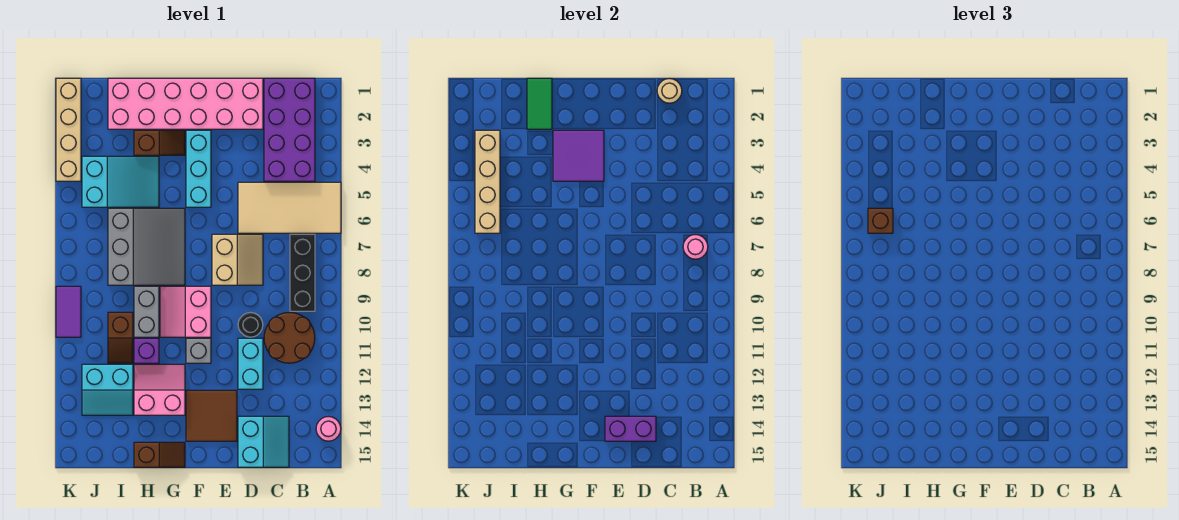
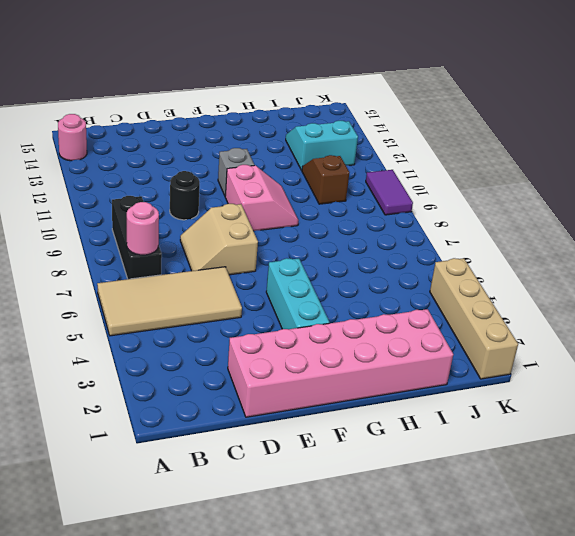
none -> purple brick B1:C4 level 1
none -> brown round brick B10:C11 level 1
none -> cyan slope C14:D15 level 1 top D
none -> cyan brick D11:D12 level 1

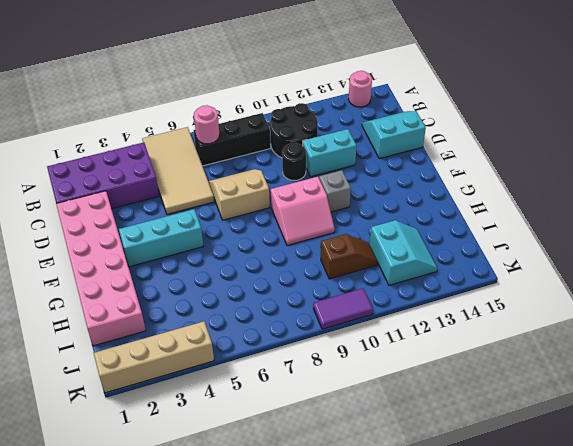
black round brick B10:C11 level 1 -> brown round brick B10:C11 level 1
none -> brown tile E13:F14 level 1
none -> brown slope G3:H3 level 1 top H
none -> grey slope G6:I8 level 1 top I
none -> pink slope G12:H13 level 1 top 13

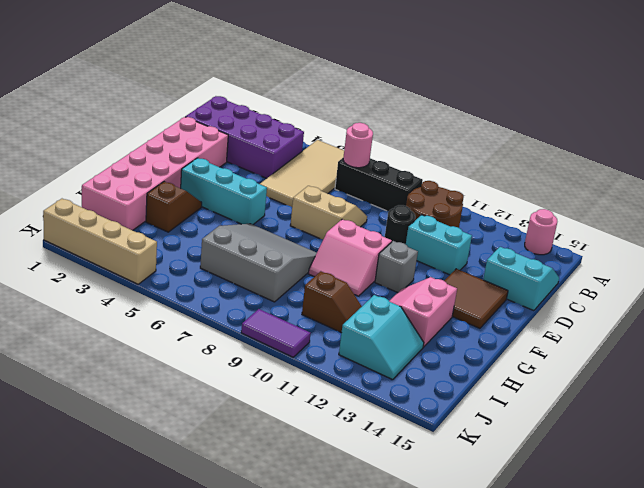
none -> brown slope G15:H15 level 1 top H
none -> cyan slope H4:J5 level 1 top J
none -> grey brick H9:H10 level 1
none -> purple brick H11 level 1

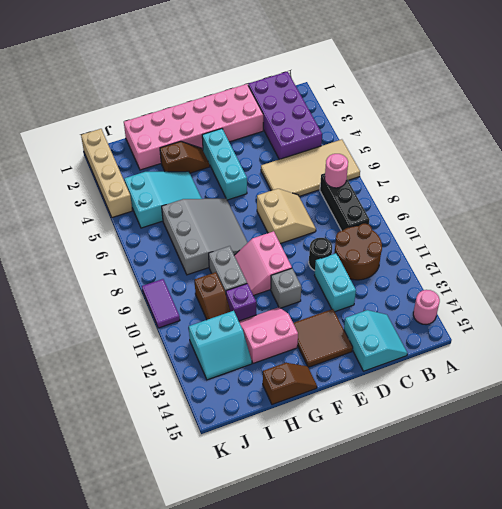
none -> tan round brick C1 level 2
none -> purple brick D14:E14 level 2
none -> purple tile F3:G4 level 2
none -> green tile H1:H2 level 2

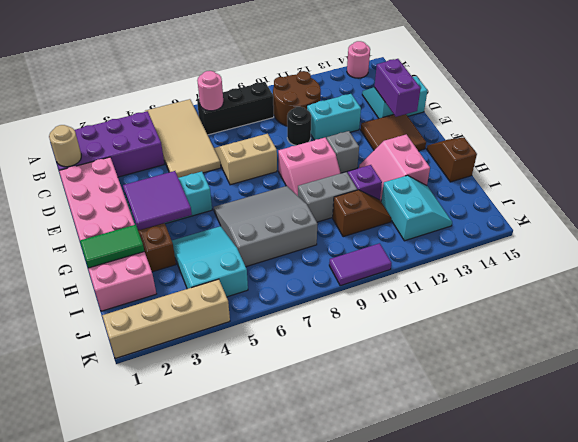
none -> tan brick J3:J6 level 2
none -> brown brick J6 level 3

